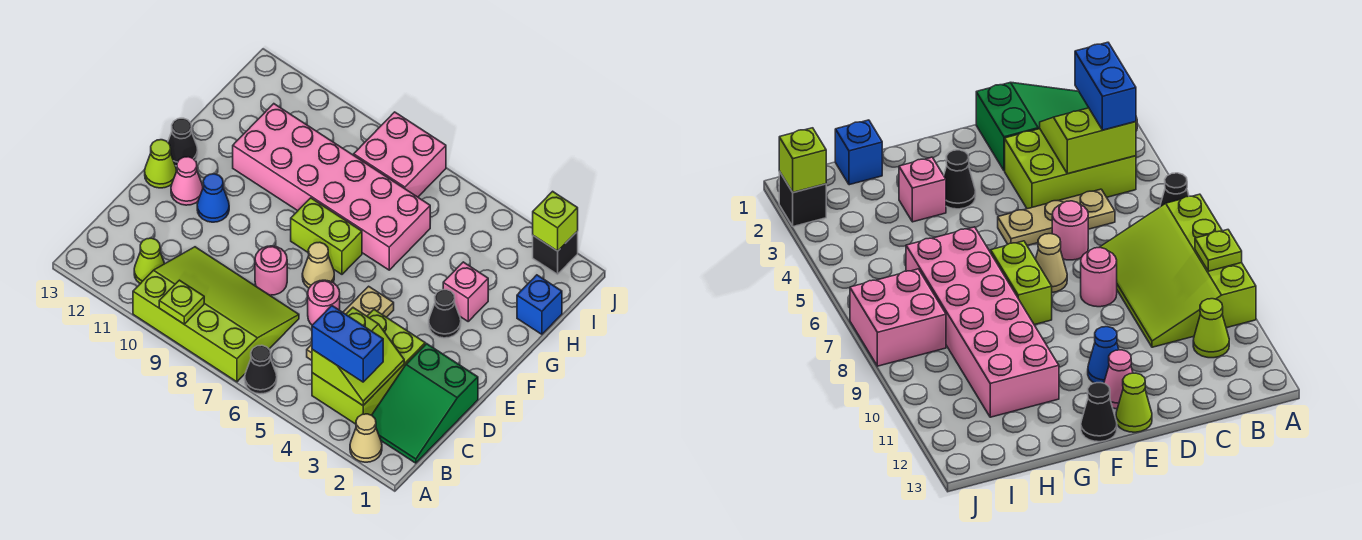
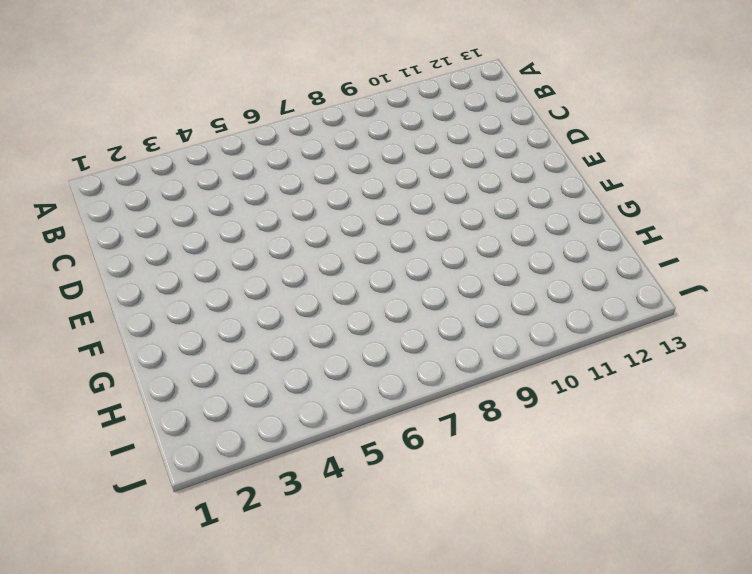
none -> tan cone A2 level 1
none -> black cone A6 level 1
none -> lime slope A7:C10 level 1 top A

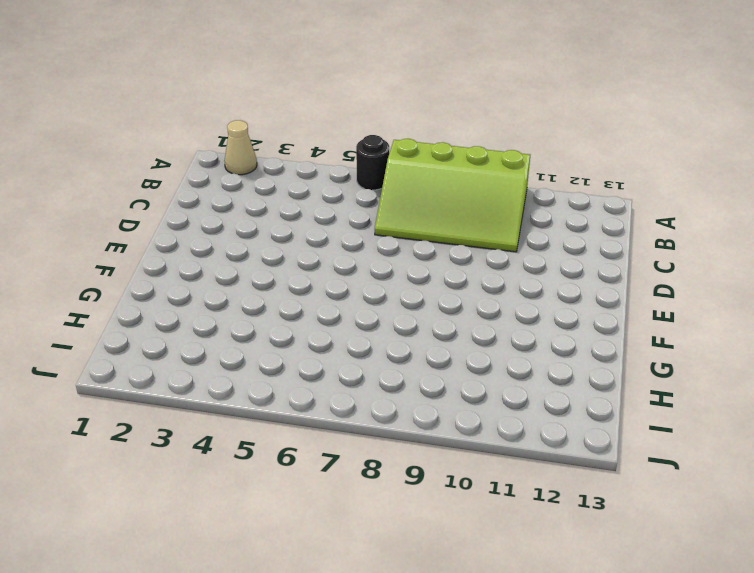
black round brick A6 level 1 -> black cone A6 level 1
none -> green slope B1:D2 level 1 top D
none -> lime brick B3:D4 level 1
none -> lime cone B11 level 1

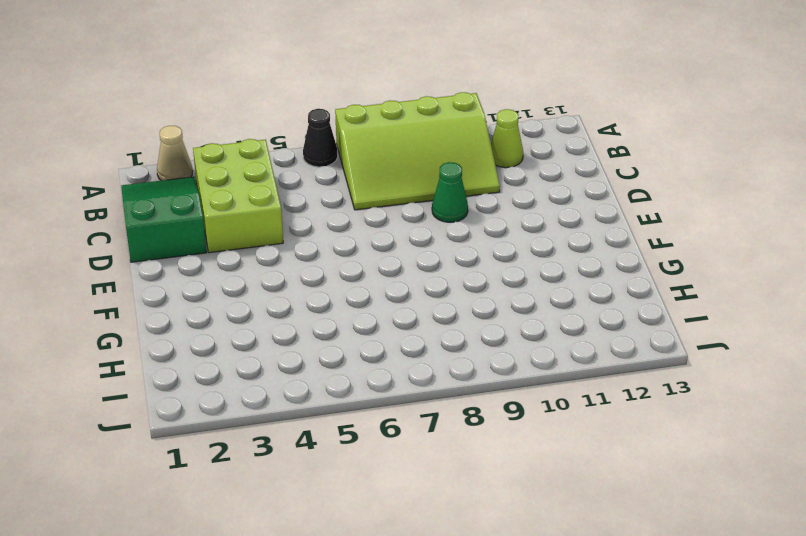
green cone D9 level 1 -> none
none -> tan plate C5:E5 level 1
none -> pink round brick D6 level 1
none -> pink round brick D8 level 1

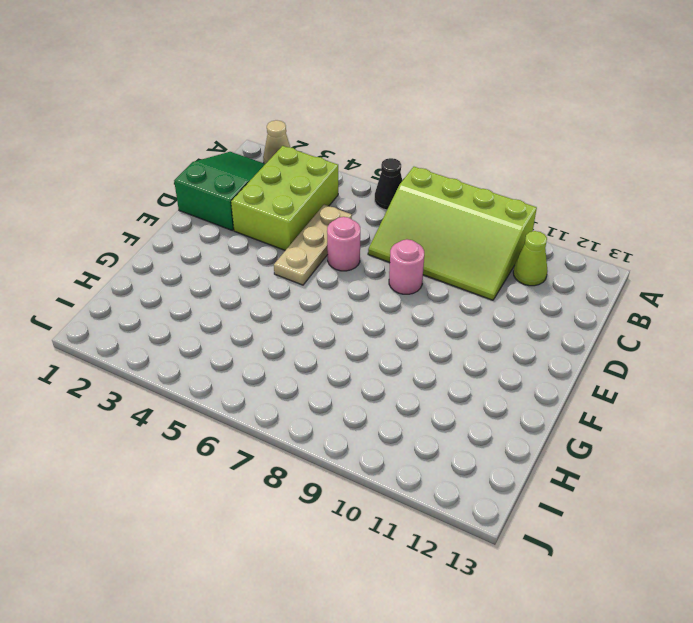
none -> tan cone E7 level 1
none -> blue cone E11 level 1
none -> pink cone E12 level 1

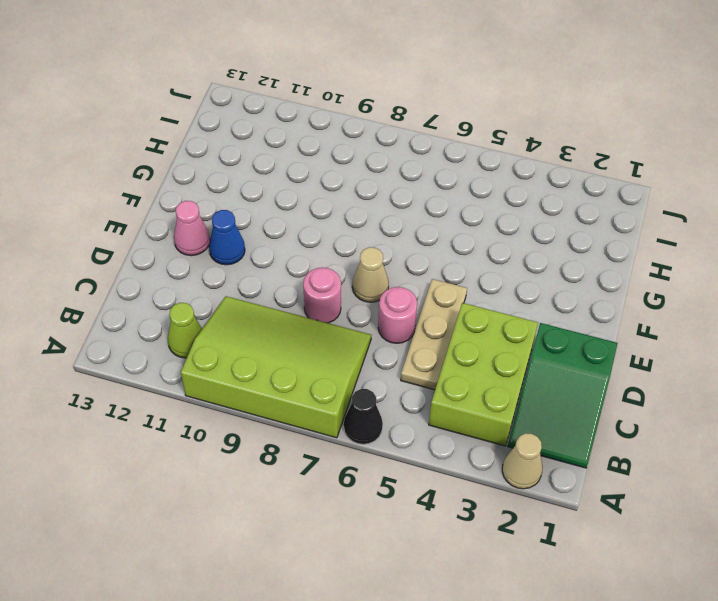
none -> lime cone E13 level 1
none -> black cone F3 level 1
none -> lime brick F7:F8 level 1

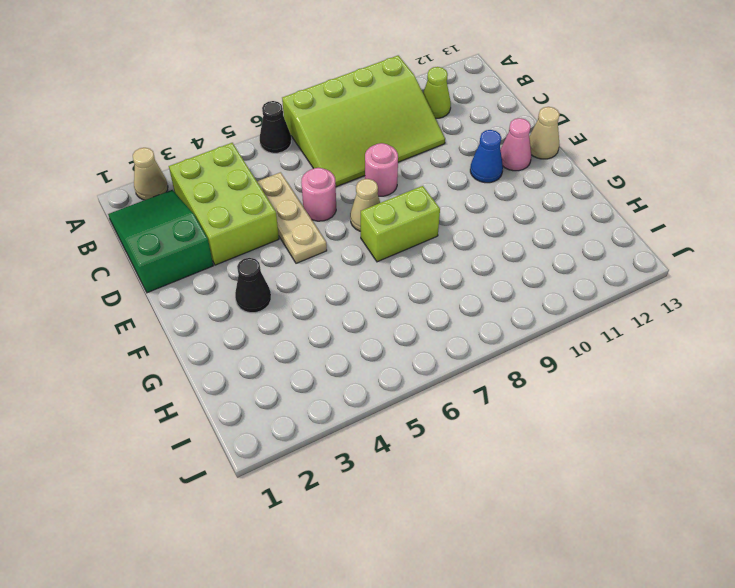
tan cone E13 level 1 -> lime cone E13 level 1
none -> black cone F13 level 1
none -> pink brick G3 level 1
none -> pink brick G6:H11 level 1

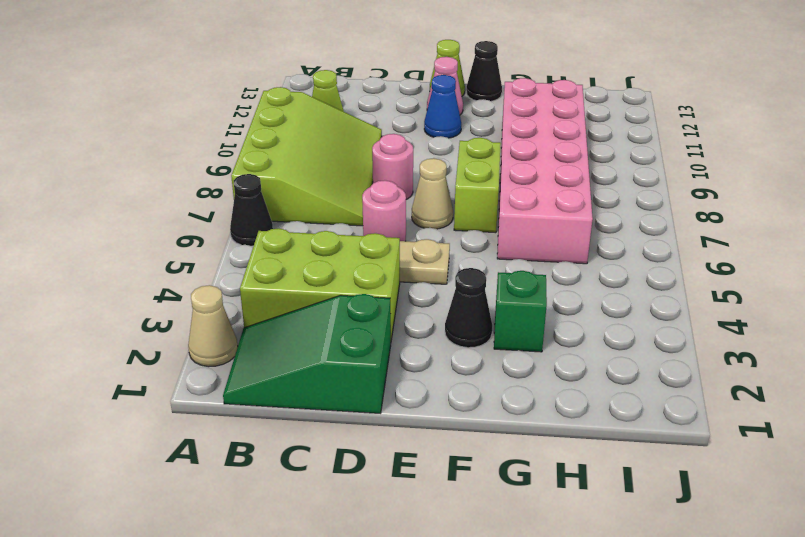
green brick G3 level 1 -> pink brick G3 level 1
none -> blue brick H1 level 1
none -> pink brick I7:J8 level 1
none -> black brick J2 level 1

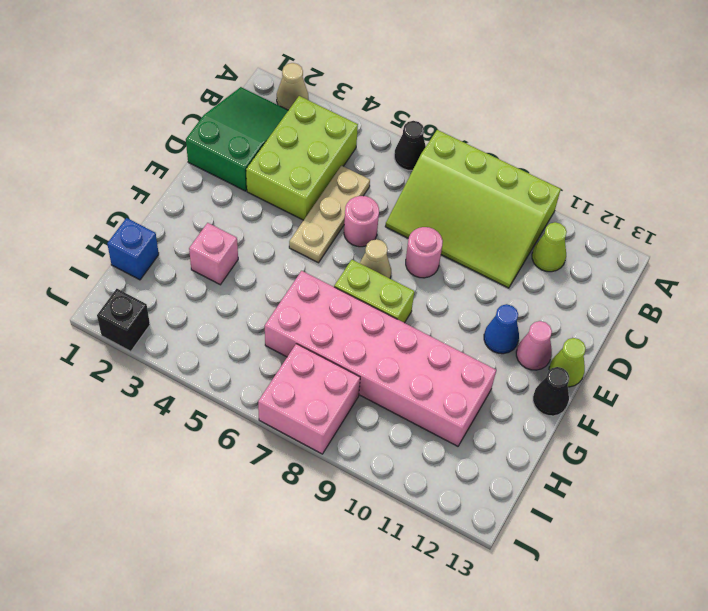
none -> black cone F3 level 1
none -> lime plate A9 level 2
none -> lime slope B3:C4 level 2 top 4

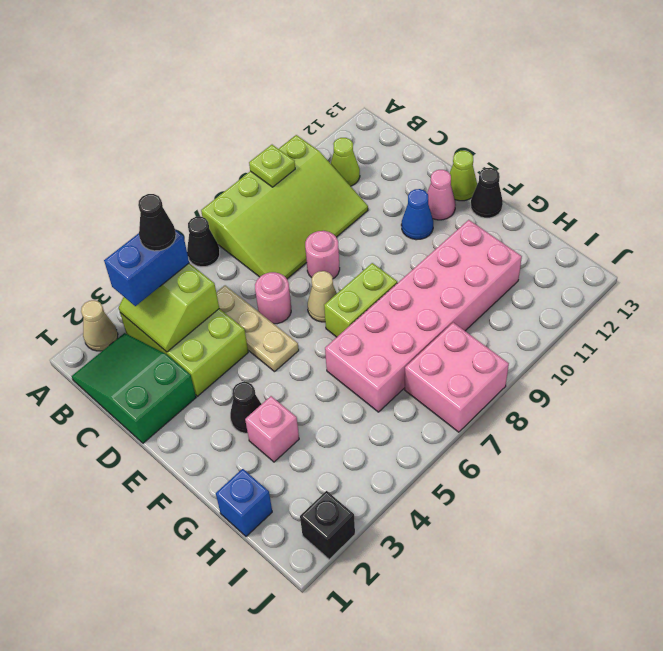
black cone B4 level 4 -> none
none -> lime brick J2 level 2

